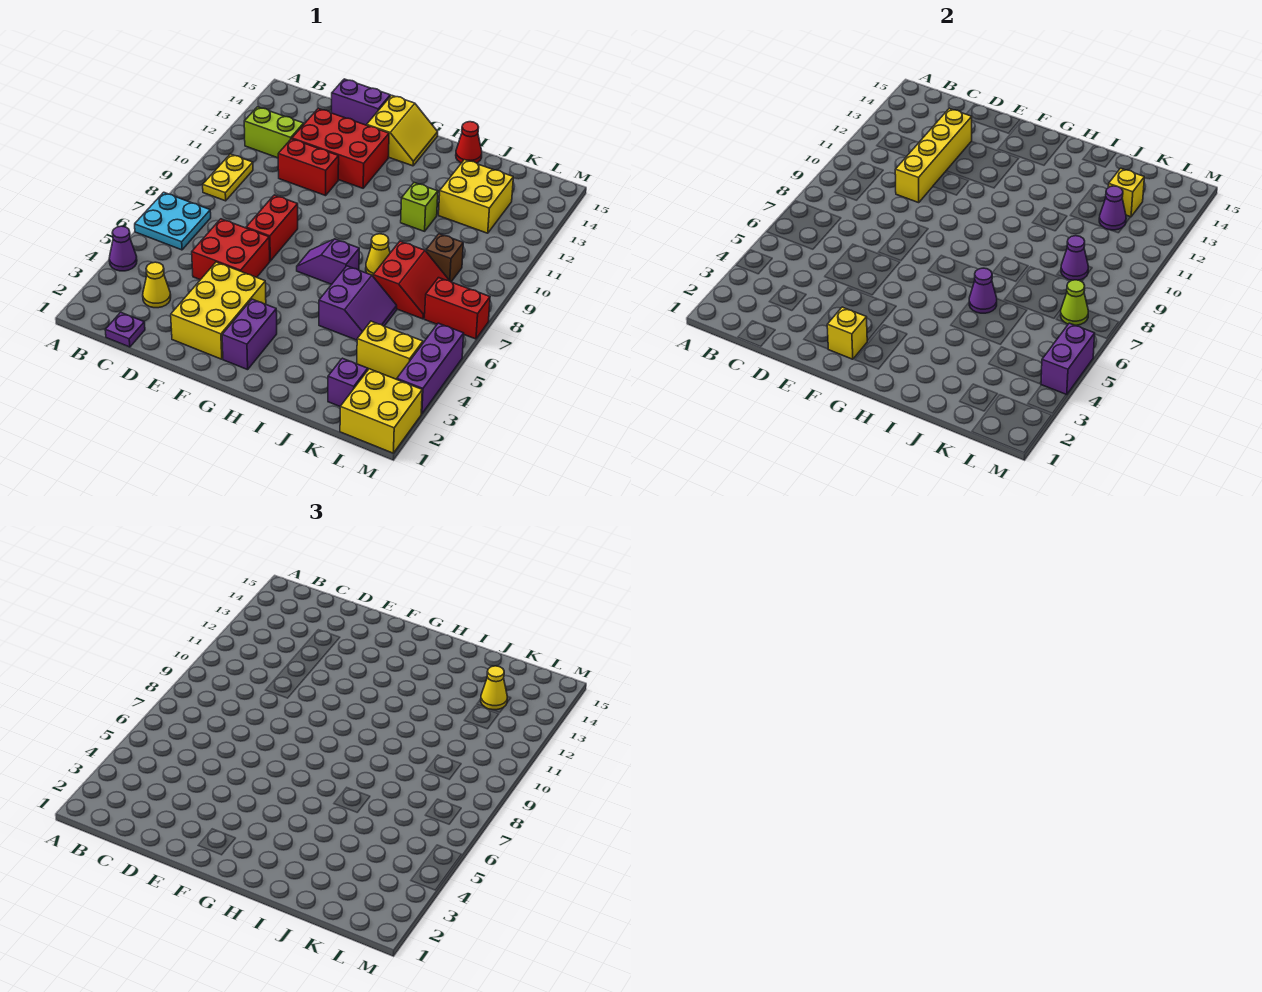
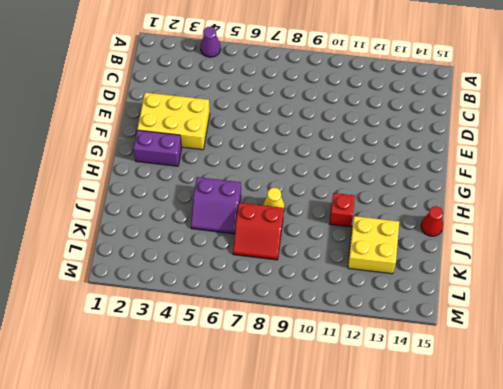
red brick I11 level 1 -> lime brick I11 level 1
none -> cyan plate A6:B7 level 1
none -> yellow plate B9:B10 level 1
none -> lime brick B12:C12 level 1
none -> purple plate C1 level 1

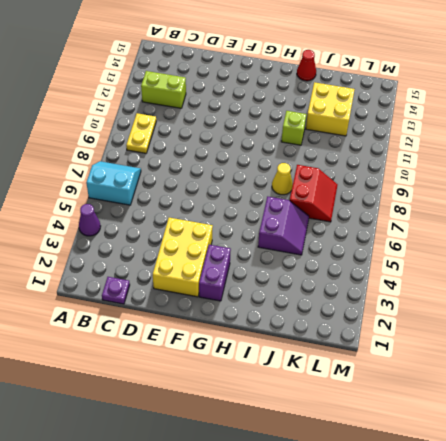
cyan slope A6:B7 level 1 top 6 -> cyan plate A6:B7 level 1
none -> yellow cone C3 level 1
none -> red brick D5:E6 level 1
none -> red brick D11:E11 level 1
none -> red brick D12:F13 level 1

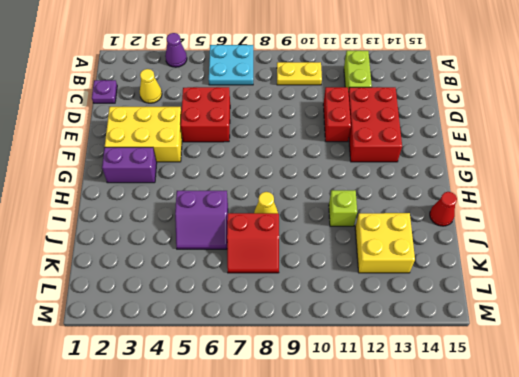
none -> purple brick D15:E15 level 1
none -> red brick E7:E8 level 1
none -> yellow slope F14:G15 level 1 top F
none -> purple slope G7:H7 level 1 top H

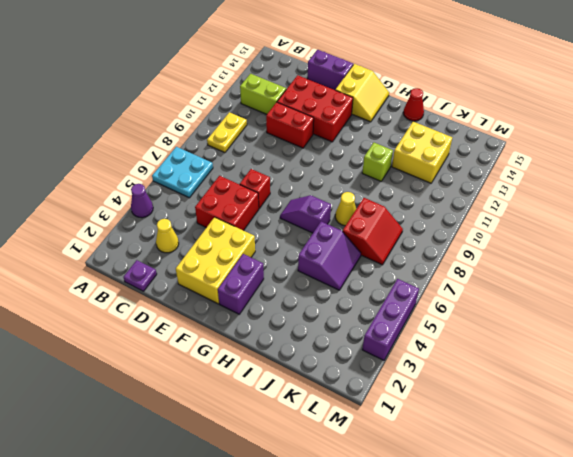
red brick E7 level 1 -> red brick E7:E8 level 1
none -> purple brick K2 level 1
none -> yellow brick K4:L4 level 1
none -> brown brick K9 level 1
none -> yellow brick L1:M2 level 1

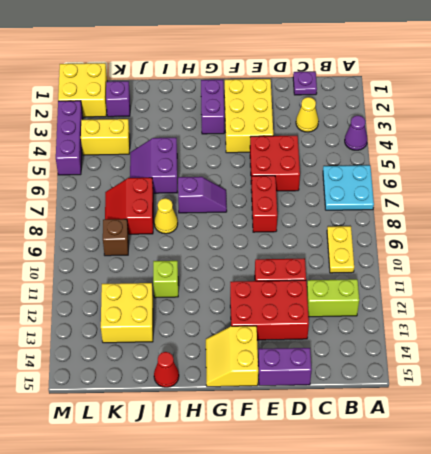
none -> red brick L7:M7 level 1
none -> yellow brick D10:D13 level 2
none -> yellow brick F2 level 2
none -> purple cone I6 level 2

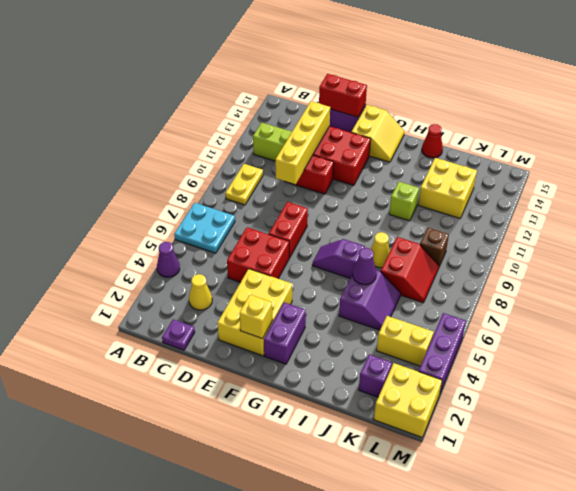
red brick D15:E15 level 2 -> red brick L7:M7 level 1
none -> purple cone K9 level 2
none -> purple cone K12 level 2
none -> yellow brick K13 level 2
none -> lime cone L7 level 2

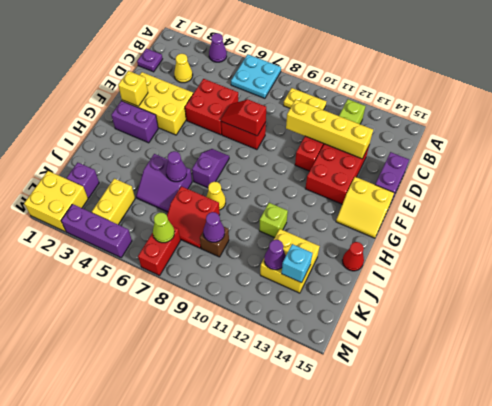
red slope E7:E8 level 2 top 8 -> none
cyan brick K13 level 2 -> yellow brick K13 level 2
none -> purple brick M4:M5 level 2
none -> yellow cone K13 level 3

